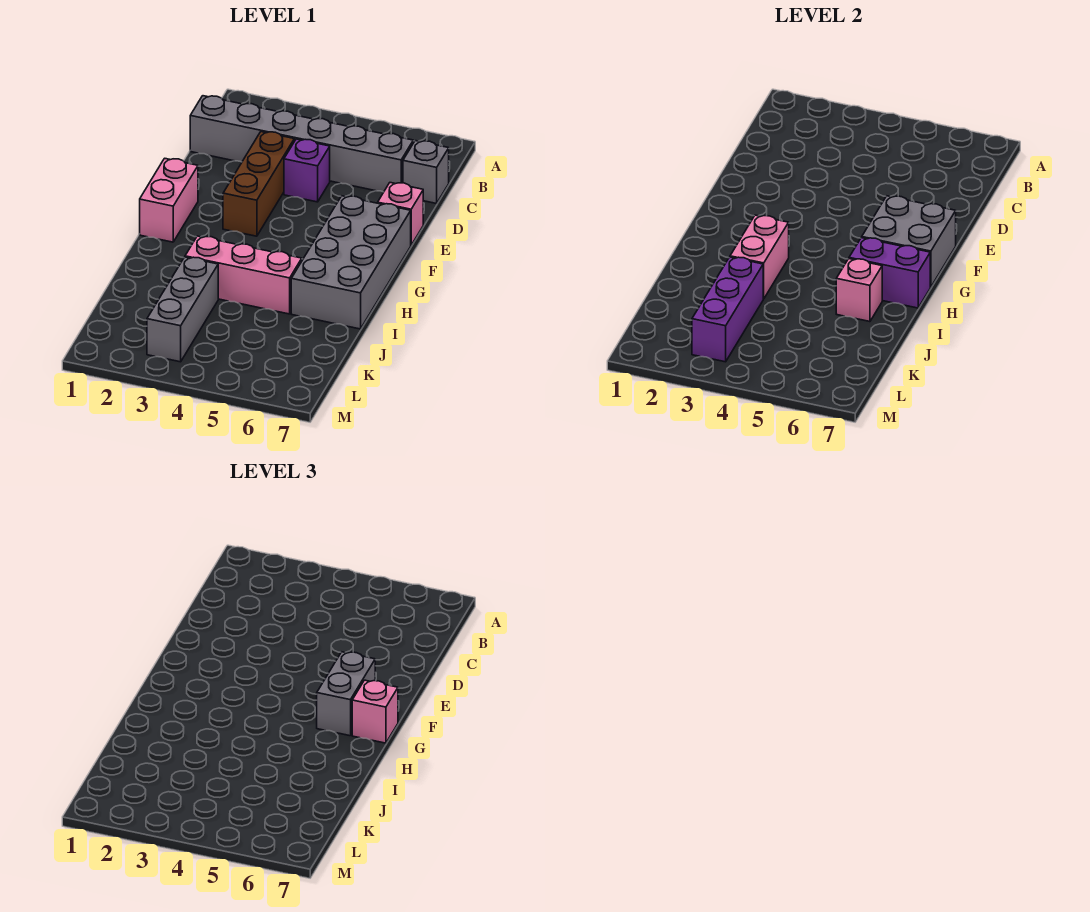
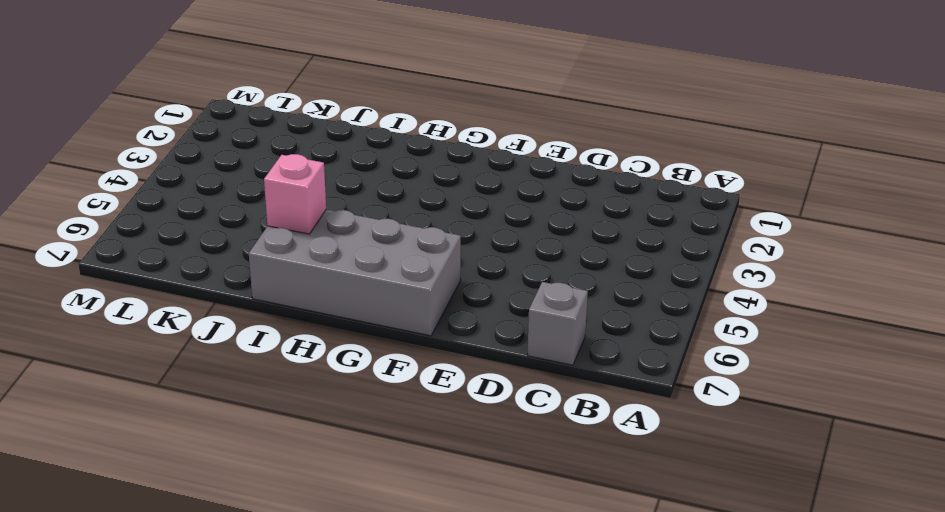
none -> grey brick C1:C6 level 1
none -> brown brick D3:F3 level 1
none -> purple brick D4 level 1

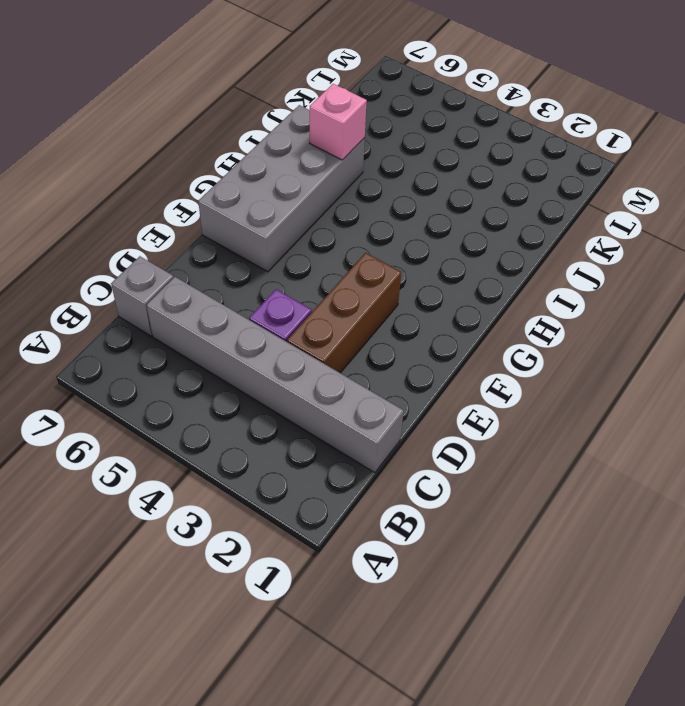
none -> pink brick E7 level 1
none -> pink brick F1:G1 level 1
none -> pink brick I3:I5 level 1

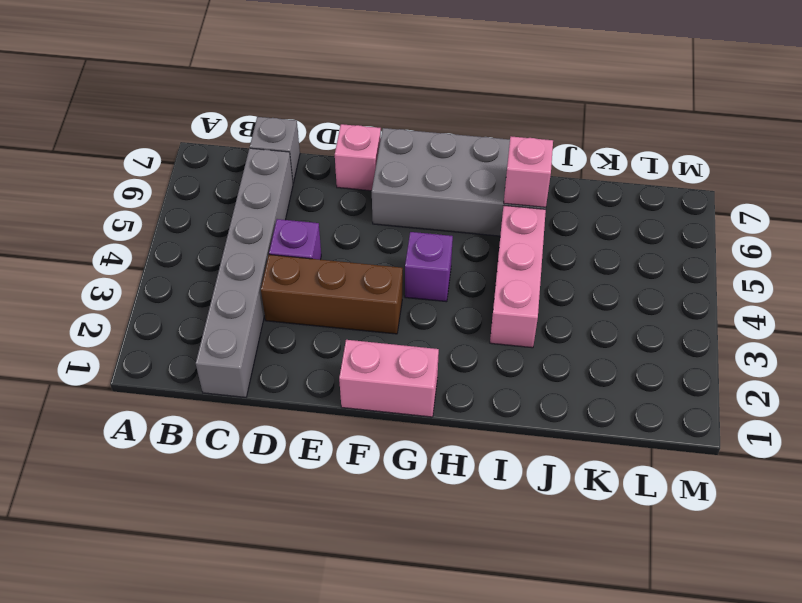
purple brick G4 level 1 -> none
none -> grey brick J3:L3 level 1
none -> grey brick F6:G7 level 2
none -> pink brick H3:I3 level 2

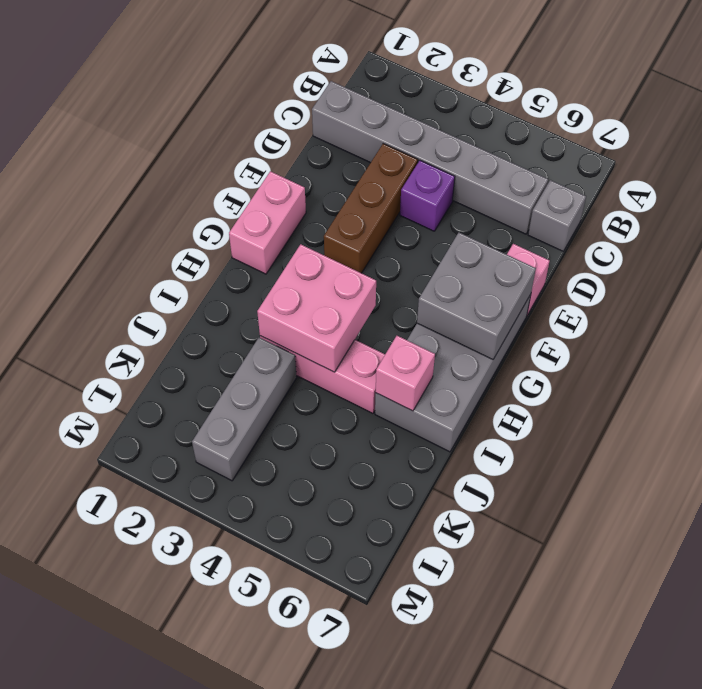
pink brick H3:I4 level 2 -> pink brick H3:I3 level 2
none -> purple brick H6:H7 level 2
none -> purple brick J3:L3 level 2
none -> grey brick F6:G6 level 3

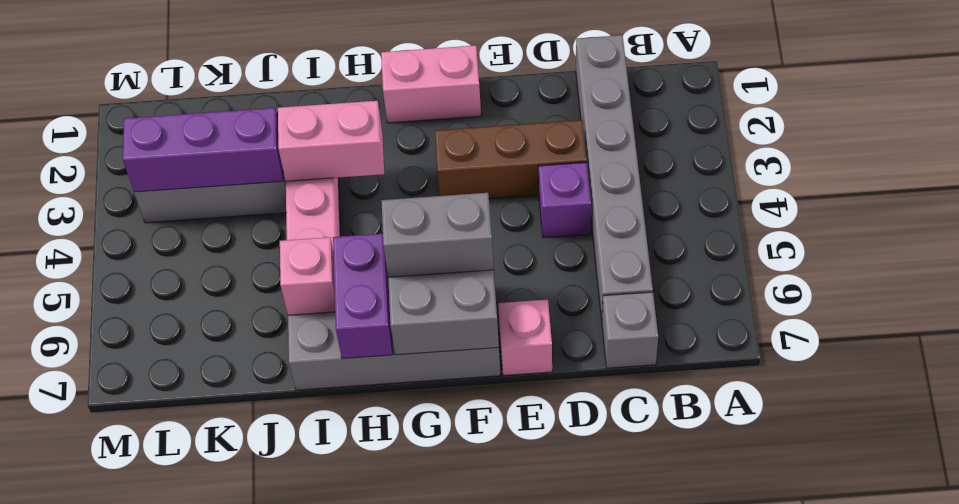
none -> pink brick G7 level 3

